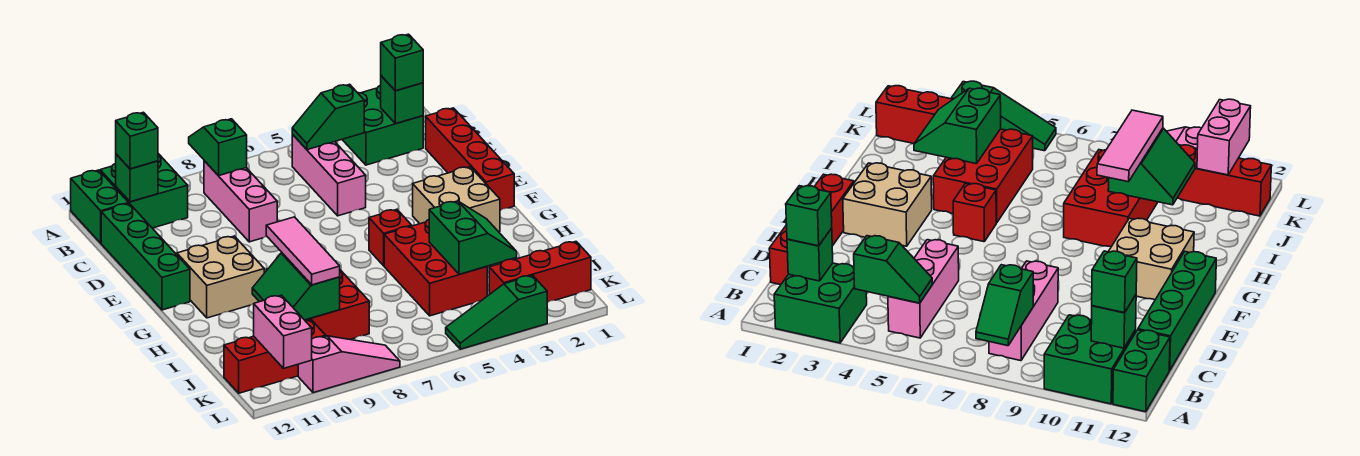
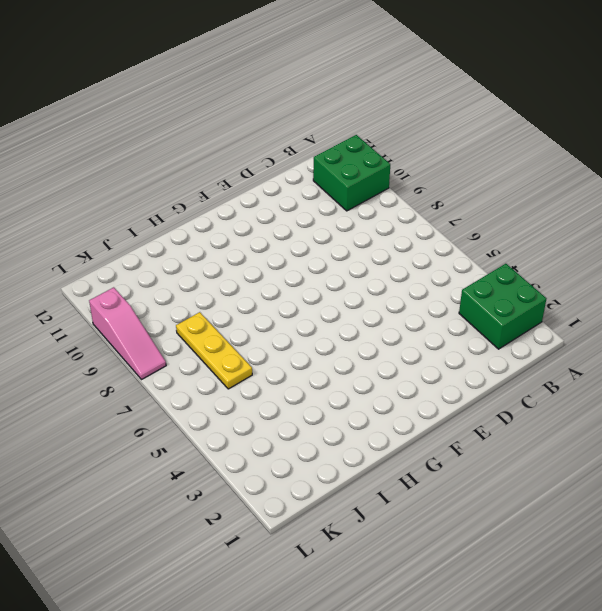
yellow plate J6:J8 level 1 -> red brick H8:J9 level 1
none -> green brick A12:B12 level 1
none -> pink brick B5:D5 level 1
none -> pink brick B8:D8 level 1

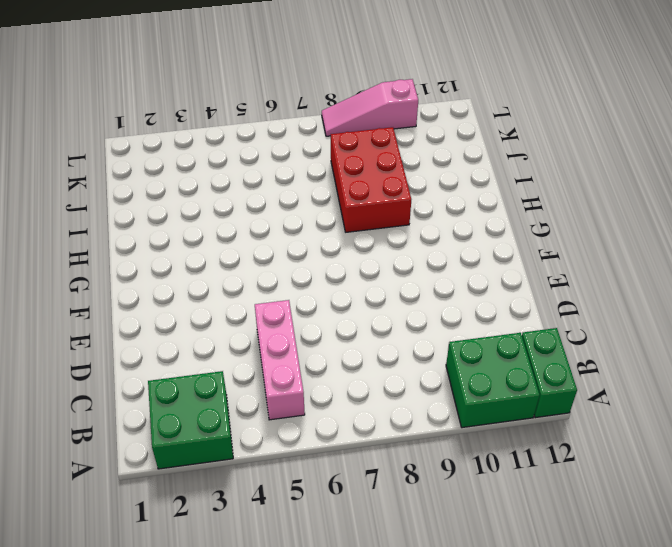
none -> pink brick B8:D8 level 1
none -> red brick C1:F1 level 1
none -> green brick C12:F12 level 1

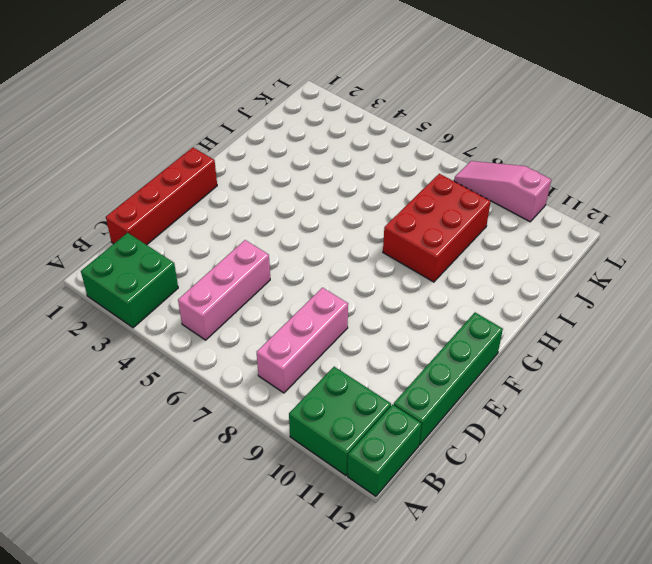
none -> tan brick F2:G3 level 1
none -> tan brick F10:G11 level 1
none -> red brick G5 level 1

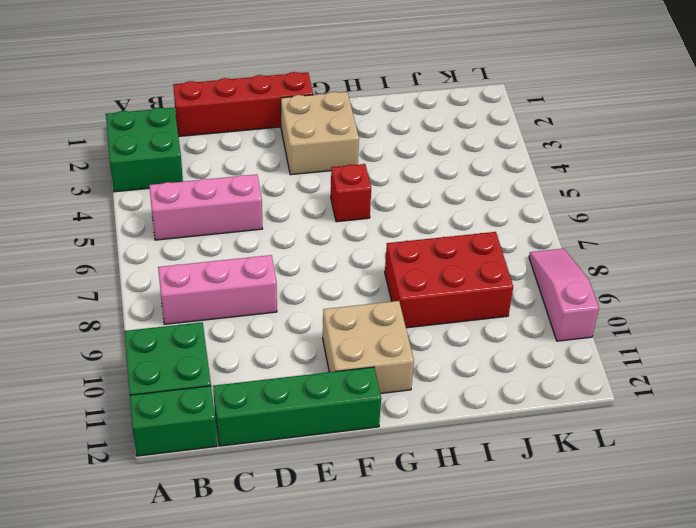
none -> red brick H4:J5 level 1
none -> red brick K1:K3 level 1
none -> red brick K10:K12 level 1

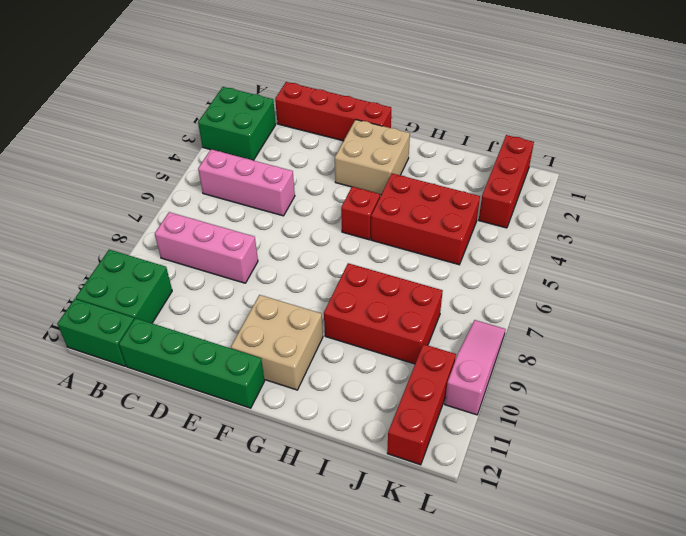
none -> green slope L3:L5 level 1 top 3
none -> green slope A8:B8 level 2 top B
none -> green brick B2 level 2

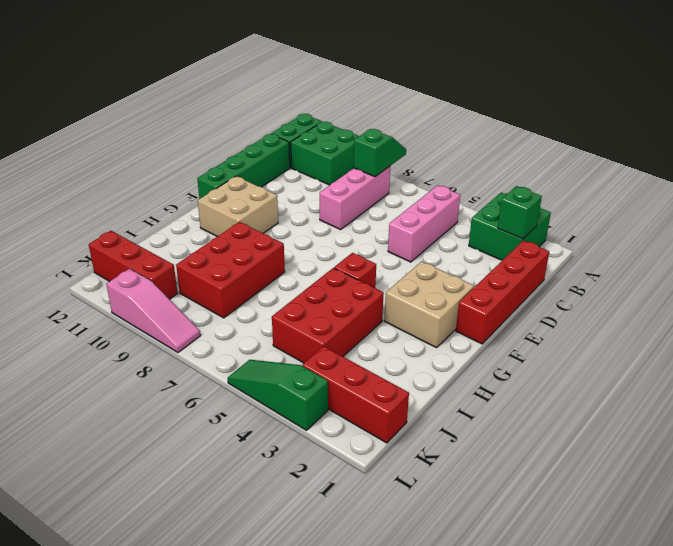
none -> green slope B4:B5 level 2 top 4
none -> green brick B11 level 2
none -> green slope I3:J4 level 2 top 4

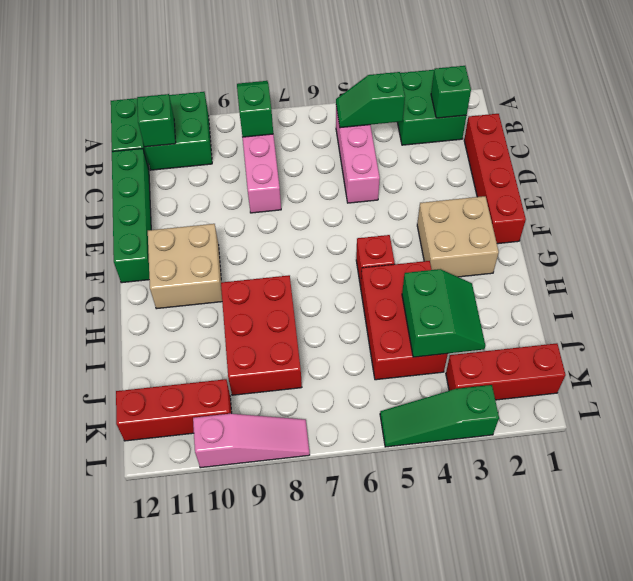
none -> green slope I9:J10 level 2 top 9
none -> pink brick K11:L11 level 2
none -> green brick B2 level 3

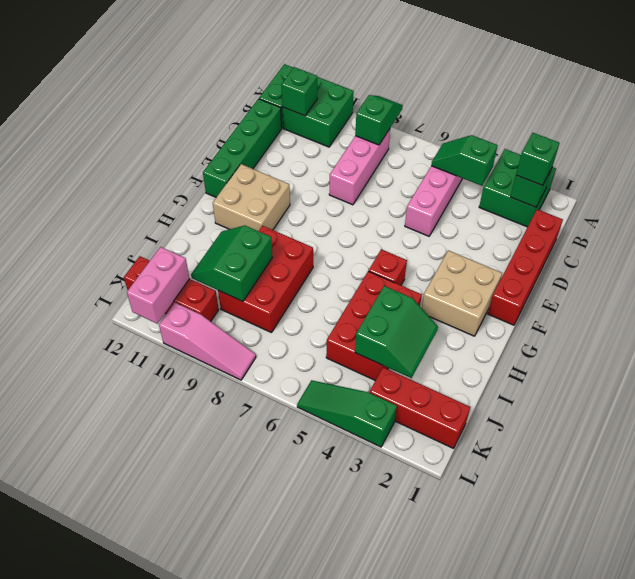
none -> green brick B11 level 3
none -> pink tile H9:J9 level 3

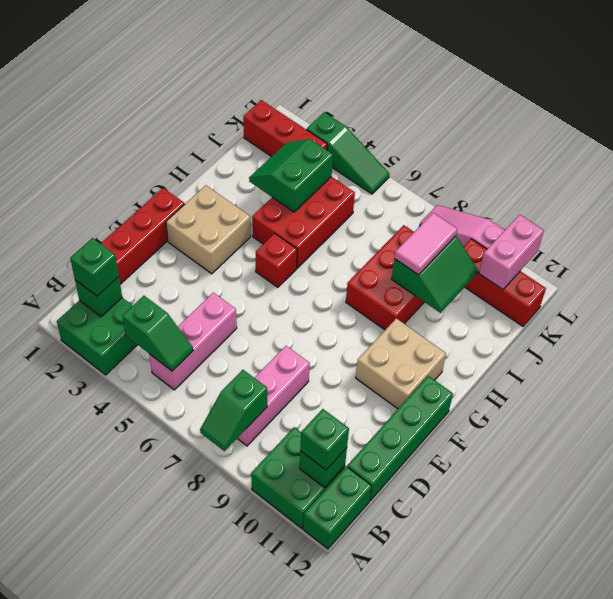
pink tile I9:J9 level 3 -> pink tile H9:J9 level 3

